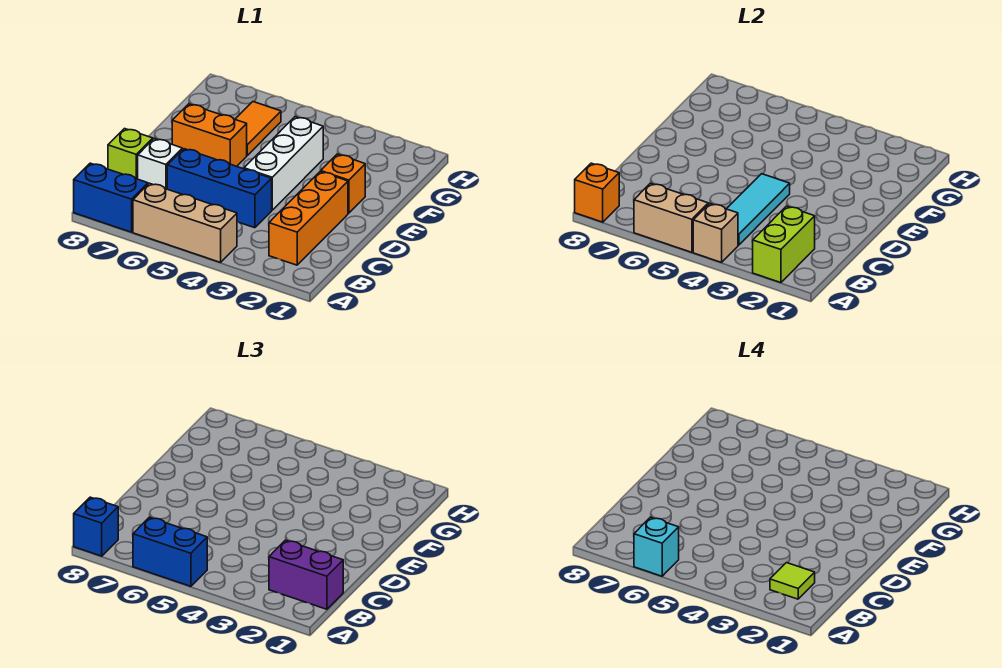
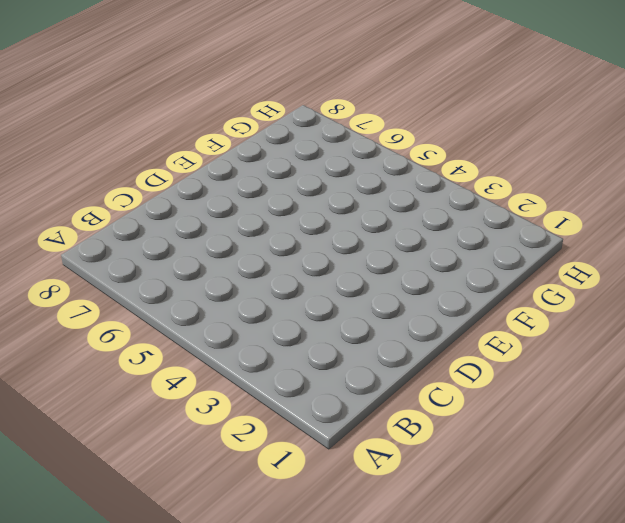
none -> tan brick A4:A6 level 1
none -> blue brick A7:A8 level 1
none -> orange brick B2:D2 level 1

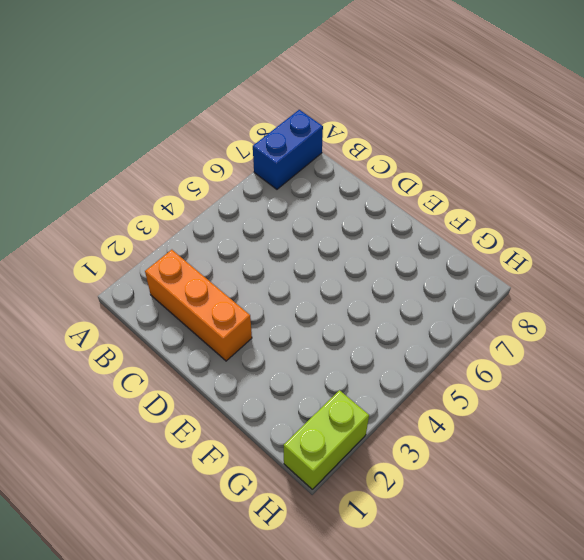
lime brick H1:H2 level 1 -> lime brick A2:B2 level 2
none -> tan brick A4:A6 level 1
none -> blue brick C4:C6 level 1
none -> white brick C7 level 1

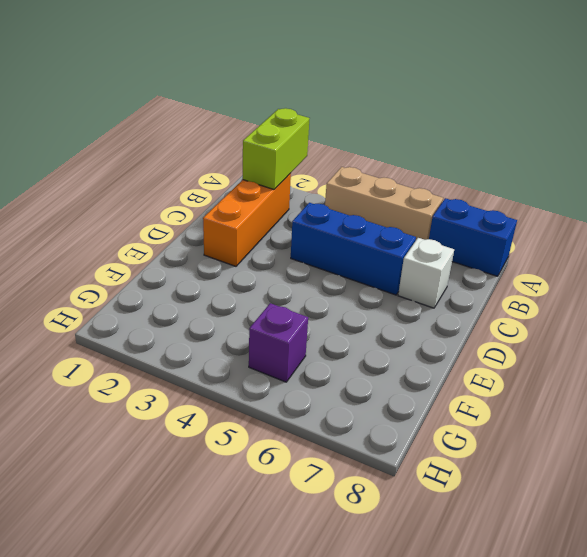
purple brick G5 level 1 -> none
none -> lime brick C8 level 1
none -> white brick D4:F4 level 1
none -> orange brick E2 level 1

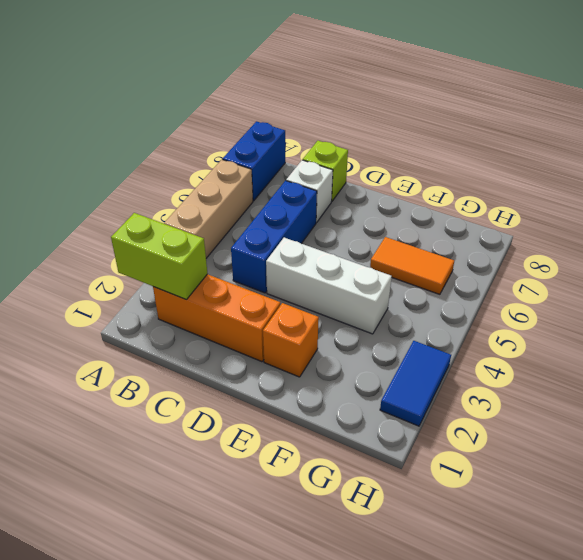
blue tile H2:H3 level 1 -> none
none -> orange brick E6:E7 level 1
none -> tan brick A4 level 2
none -> tan brick A5:A6 level 2

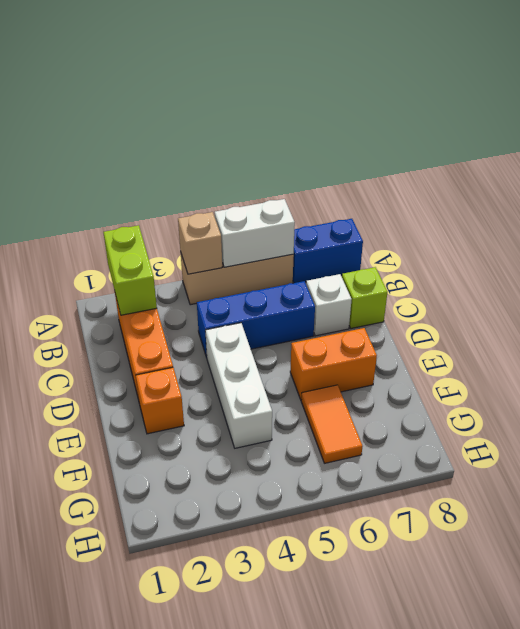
white brick A5:A6 level 2 -> tan brick A5:A6 level 2
none -> orange brick A8 level 2
none -> cyan tile B4:D4 level 2
none -> blue brick A5:A6 level 3

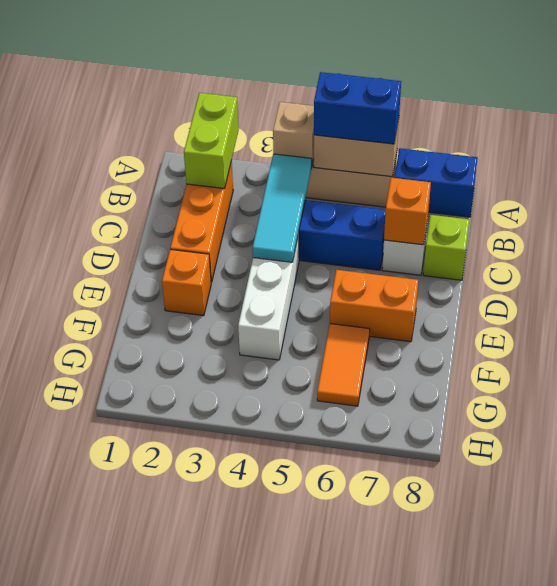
orange brick C7 level 2 -> orange brick A8 level 2
none -> blue brick A8 level 3
none -> purple brick B1:B2 level 3
none -> cyan brick A6 level 4

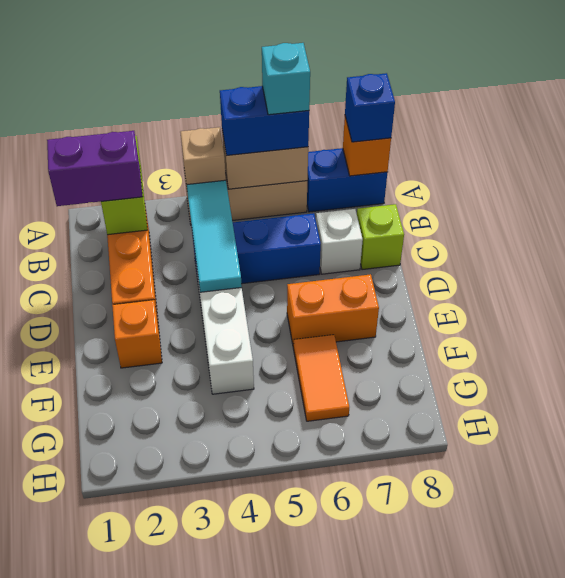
none -> lime tile B2 level 4

